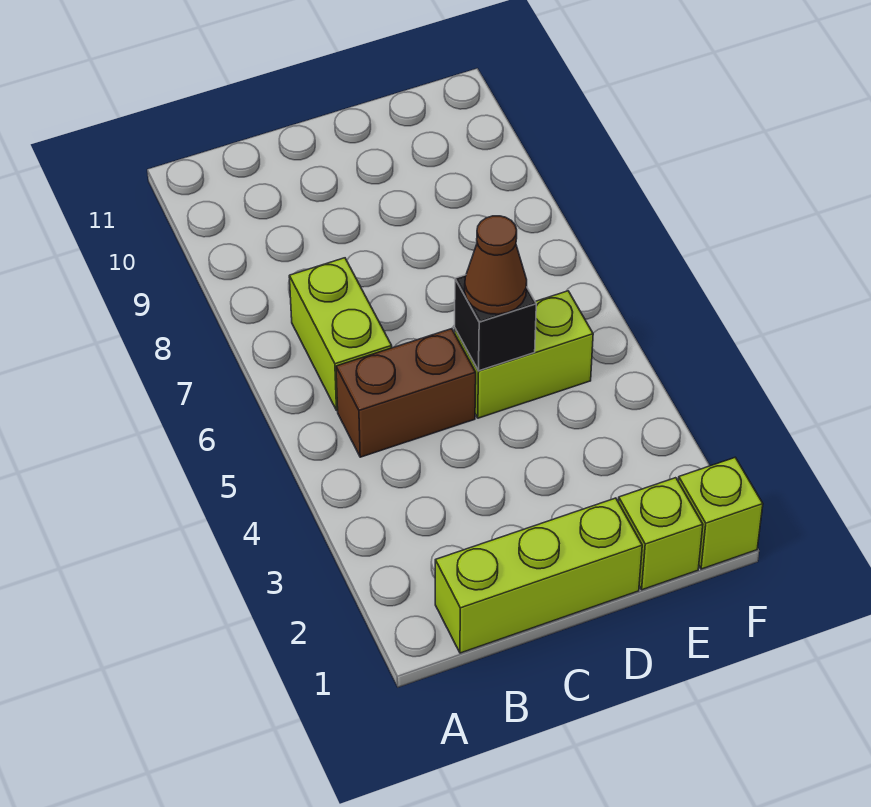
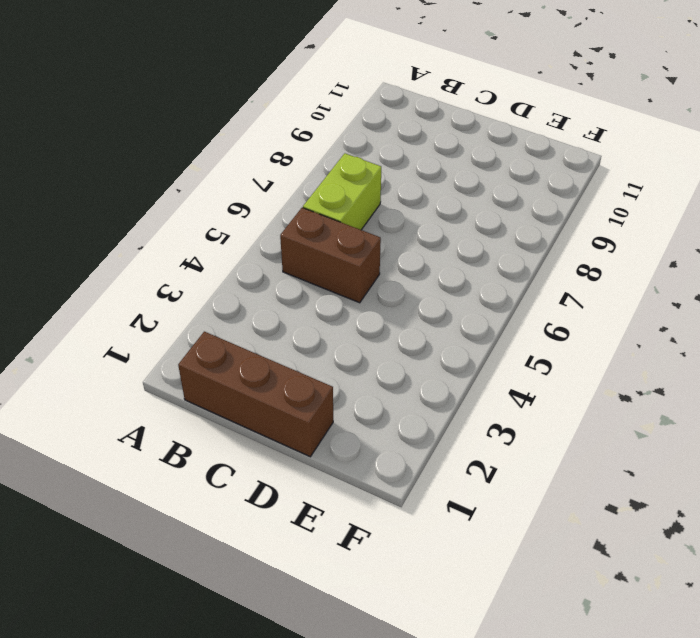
brown brick B1:D1 level 1 -> lime brick B1:D1 level 1
none -> lime brick D5:E5 level 1
none -> lime brick E1 level 1

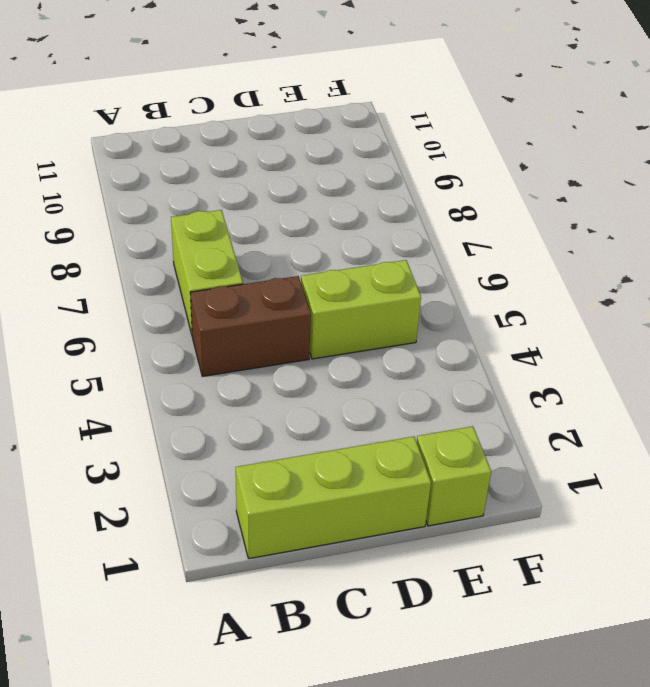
none -> lime brick F1 level 1
none -> black brick D5 level 2

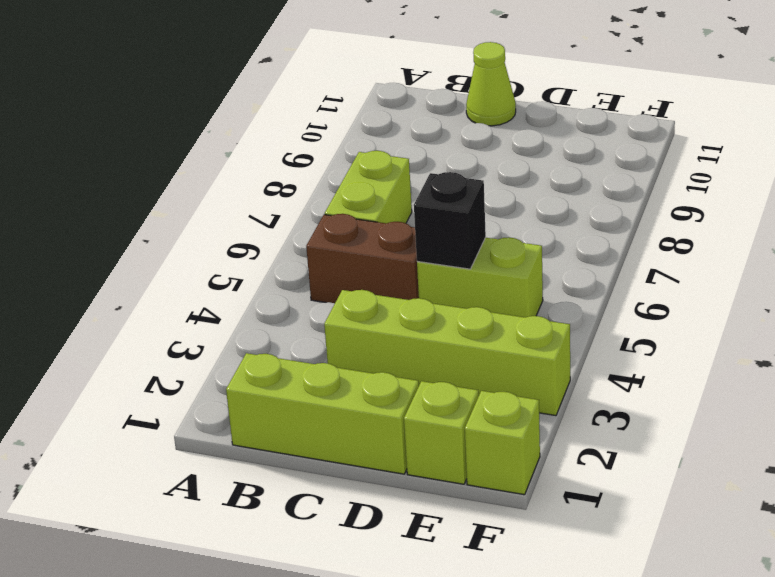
lime brick C3:F3 level 1 -> none
lime cone C11 level 1 -> none
none -> brown cone D5 level 3

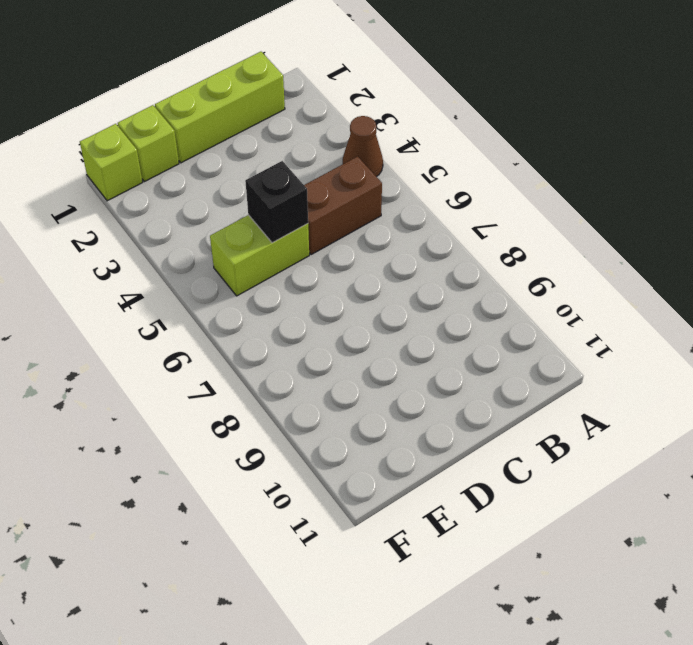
brown cone A4 level 1 -> brown cone D5 level 3
none -> lime brick B6:B7 level 1

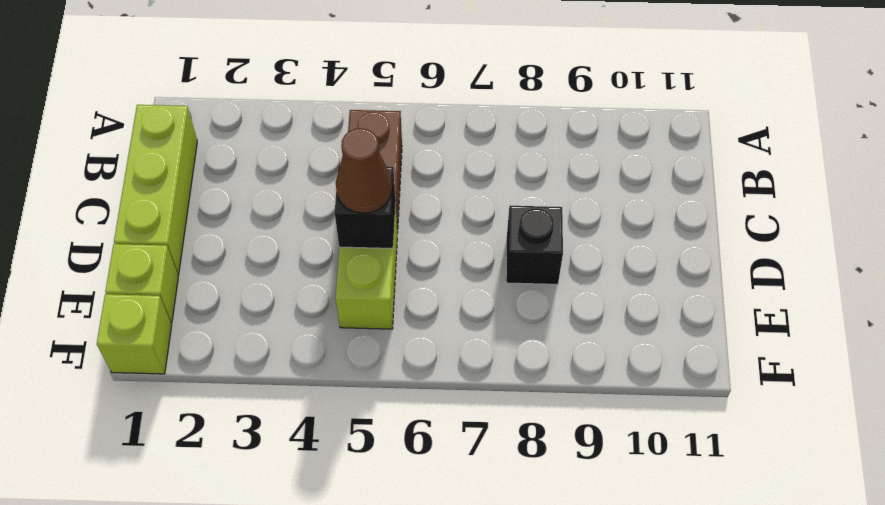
black brick D8 level 1 -> none
none -> lime brick B6:B7 level 1

